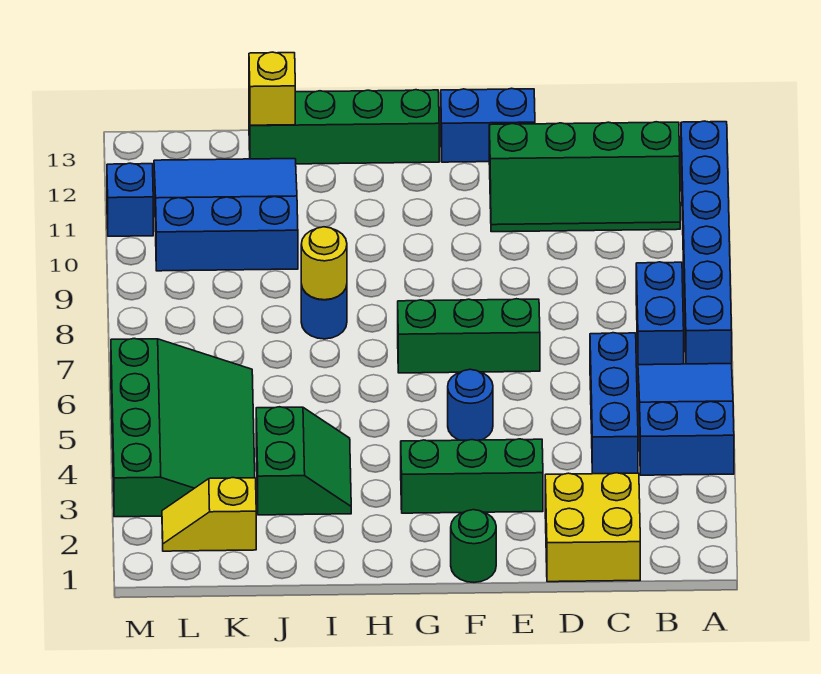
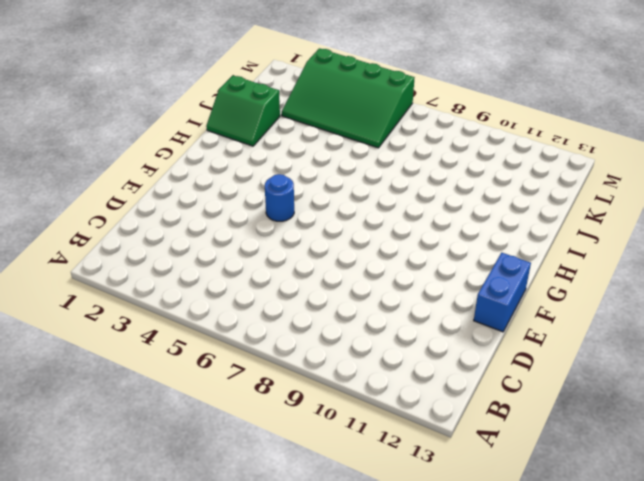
green slope I1:J2 level 1 top J -> green slope I3:J4 level 1 top J
none -> blue slope A4:B6 level 1 top 4
none -> blue brick A7:A12 level 1
none -> blue brick B7:B8 level 1

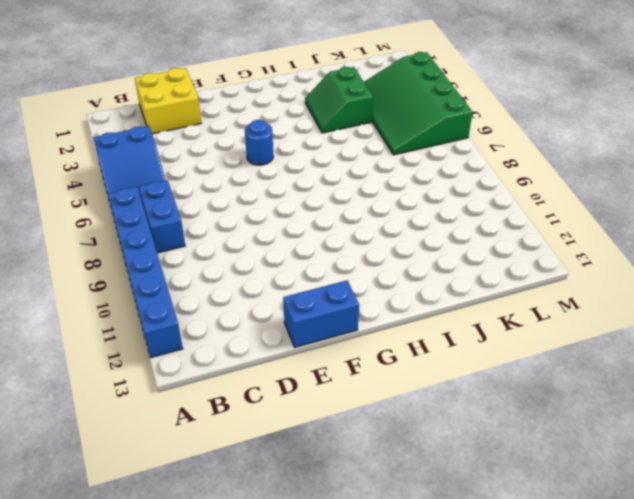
none -> green slope B11:E12 level 1 top 12
none -> blue brick C4:C6 level 1
none -> green brick E3:G3 level 1

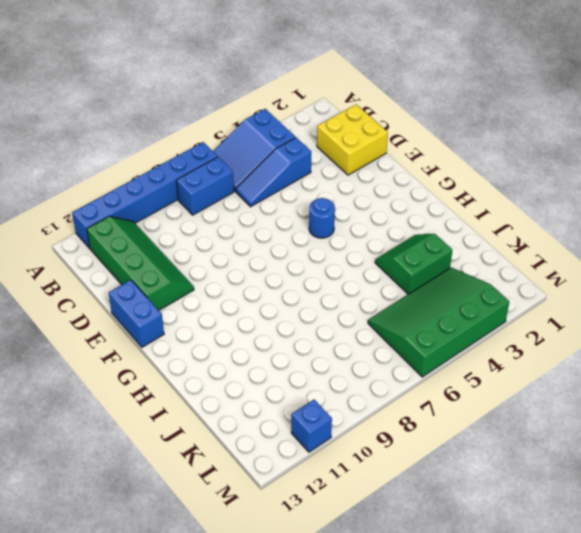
blue slope C4:C6 level 1 top 4 -> blue brick C4:C6 level 1
none -> green brick E3:G3 level 1
none -> green brick E7:G7 level 1
none -> green round brick F1 level 1

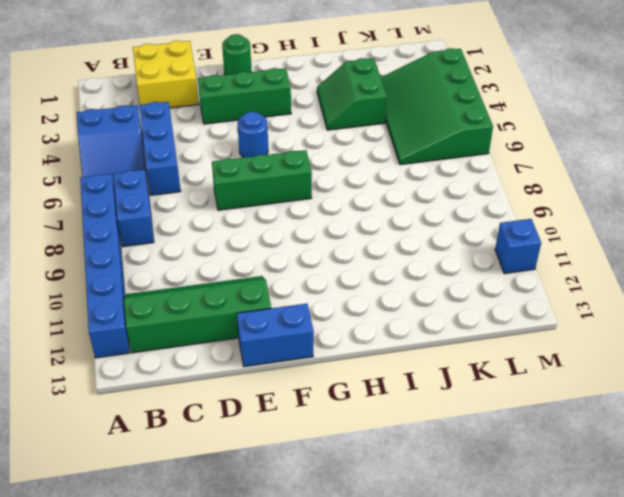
none -> green brick G13:J13 level 1
none -> blue round brick I8 level 1
none -> blue slope J10:L12 level 1 top 10

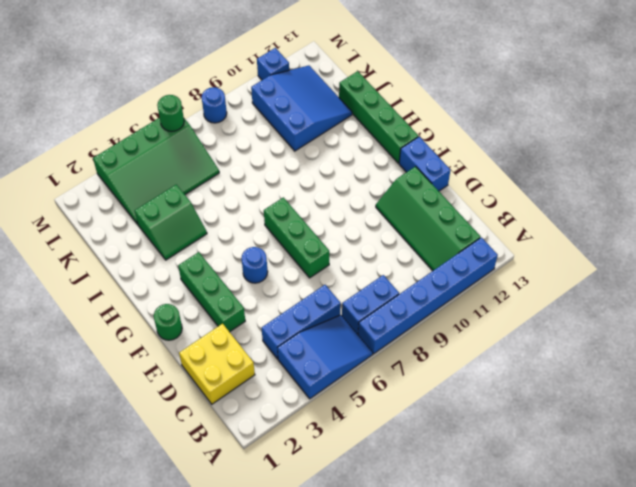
green round brick M6 level 2 -> none
blue round brick M8 level 1 -> blue round brick I8 level 1
none -> yellow slope K2:L2 level 1 top K
none -> yellow round brick I8 level 2
none -> yellow brick J13 level 2

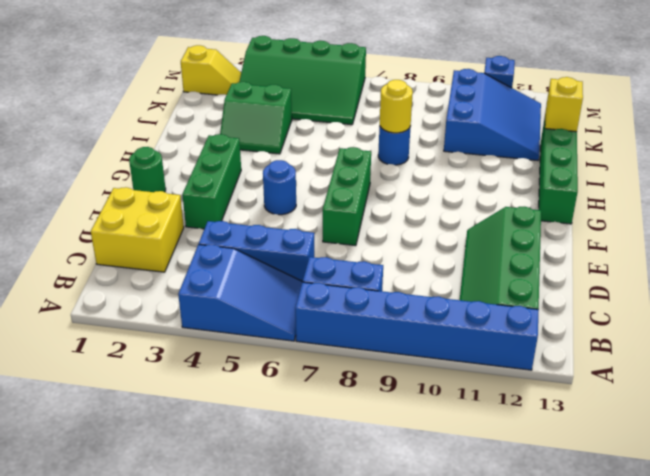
yellow slope L1:L2 level 1 top 1 -> yellow slope K2:L2 level 1 top K
none -> blue brick E13:F13 level 1

